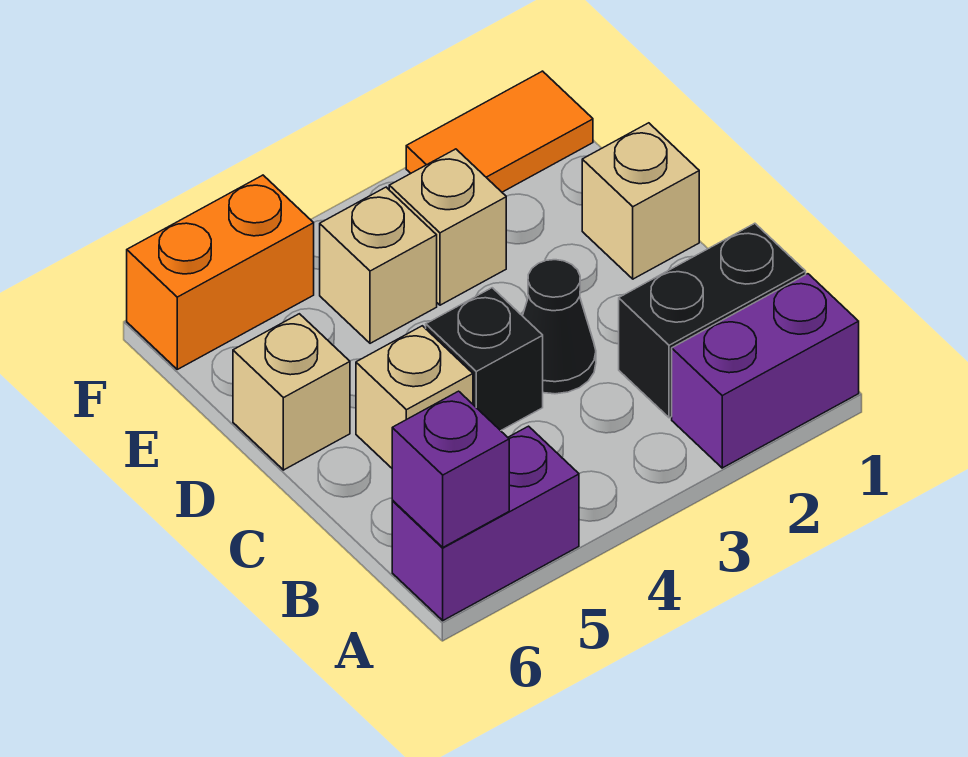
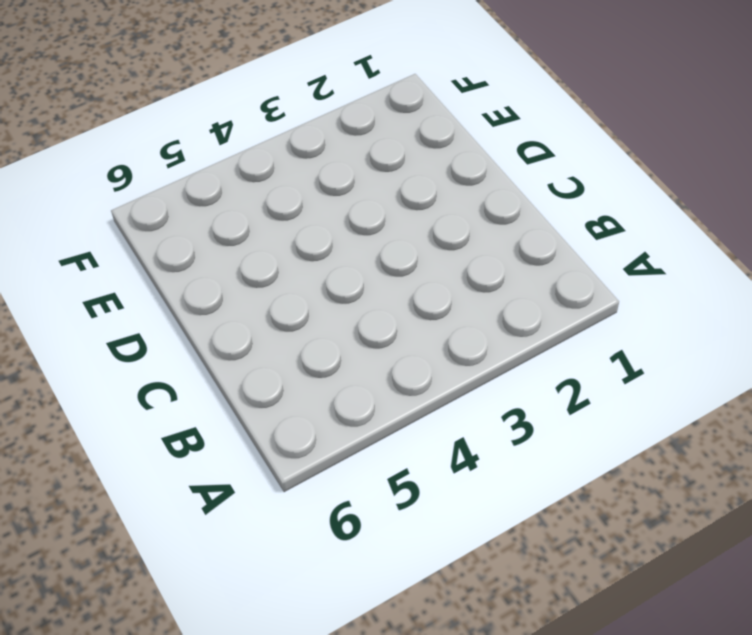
none -> purple brick A1:A2 level 1
none -> purple brick A5:A6 level 1
none -> black brick B1:B2 level 1

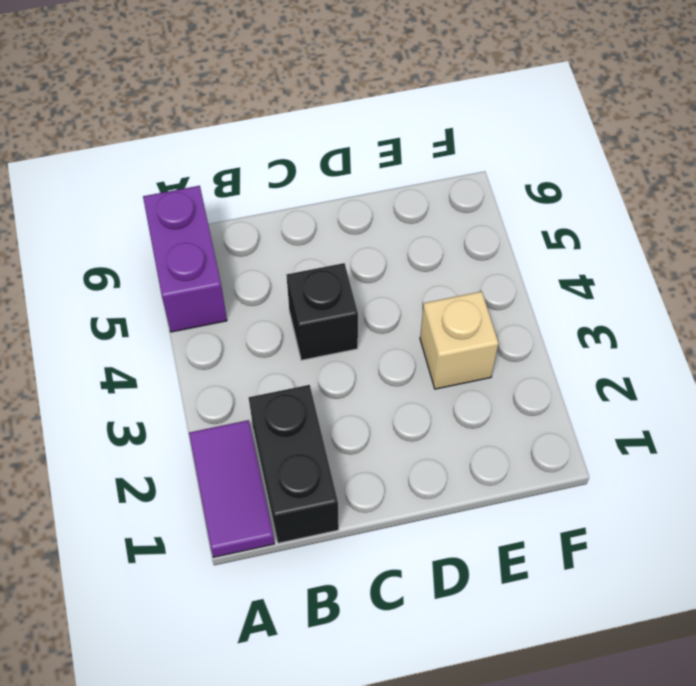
purple tile A1:A2 level 1 -> purple brick A1:A2 level 1
none -> black cone C3 level 1
none -> tan brick C5 level 1
none -> tan brick D1 level 1

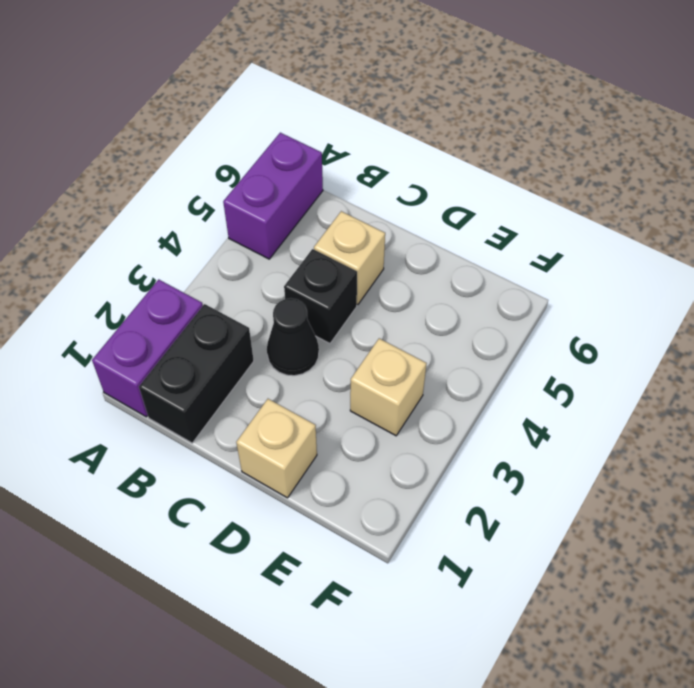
none -> tan brick D6 level 1
none -> tan brick E4 level 1
none -> orange tile F1:F2 level 1

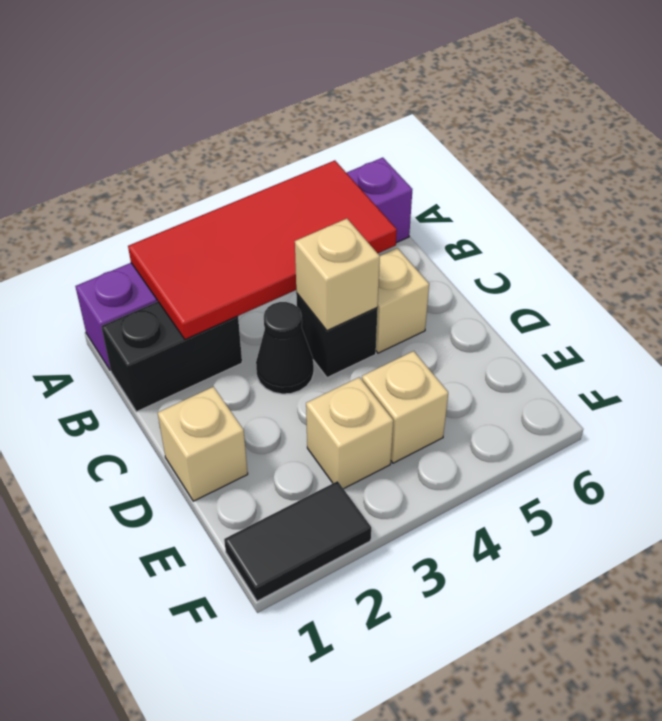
red tile A2:B5 level 2 -> none
tan brick C4 level 2 -> tan brick D6 level 1
black tile F1:F2 level 1 -> orange tile F1:F2 level 1
none -> orange brick F5:F6 level 1
none -> purple brick A6 level 2

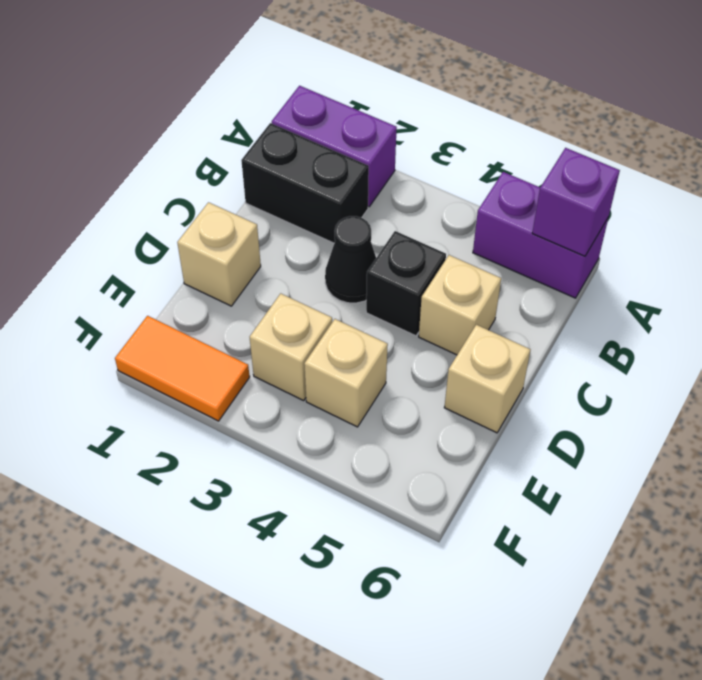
none -> orange brick F5:F6 level 1

